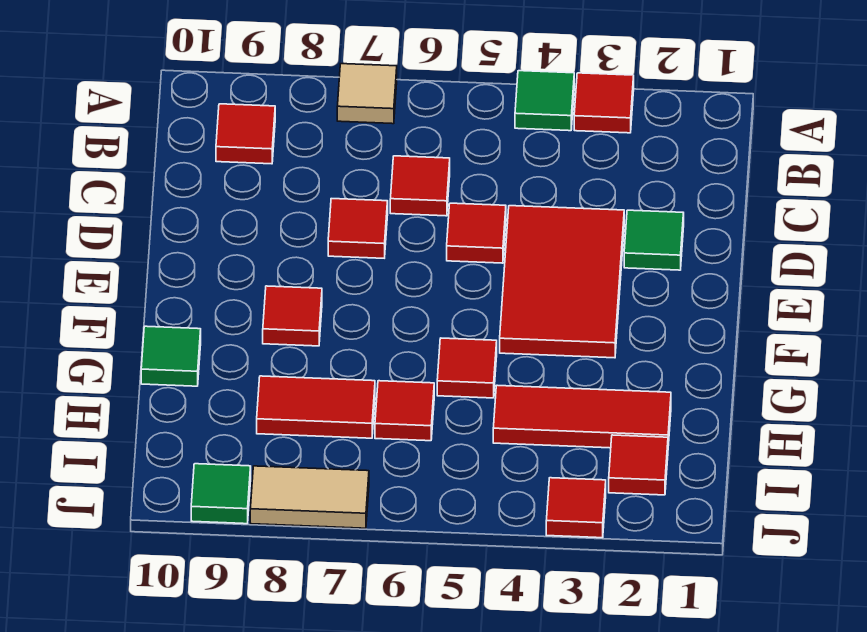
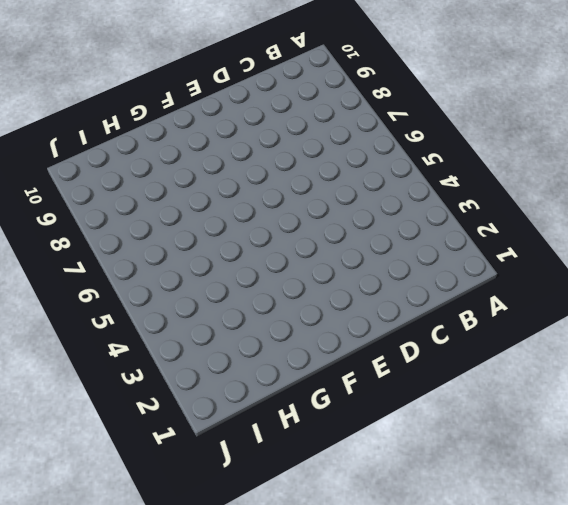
none -> red tile A3 level 1
none -> green tile A4 level 1
none -> tan tile A7 level 1

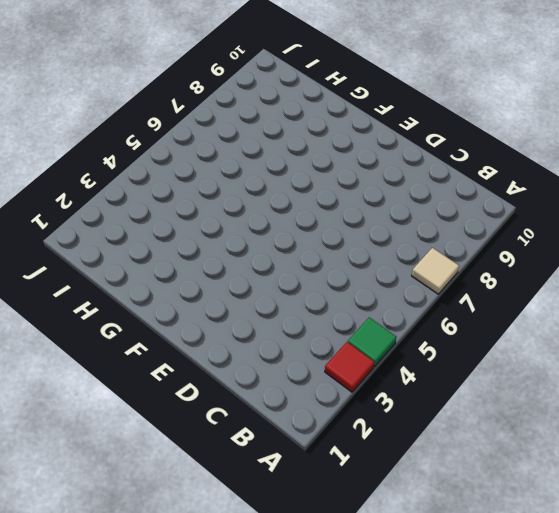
none -> red tile B9 level 1
none -> red tile C6 level 1
none -> green tile D2 level 1

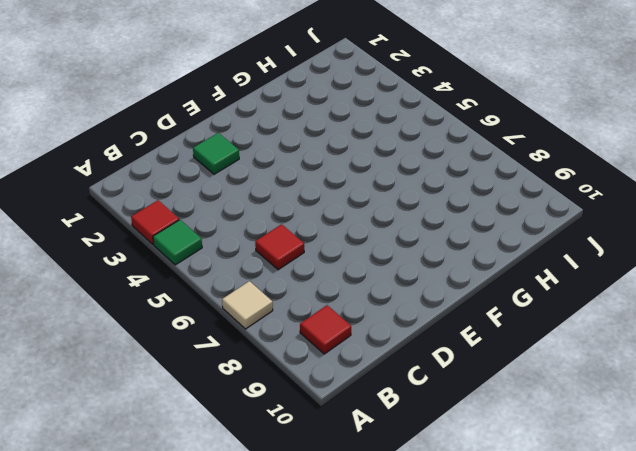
none -> red tile D3:F4 level 1
none -> red tile D5 level 1
none -> red tile D7 level 1

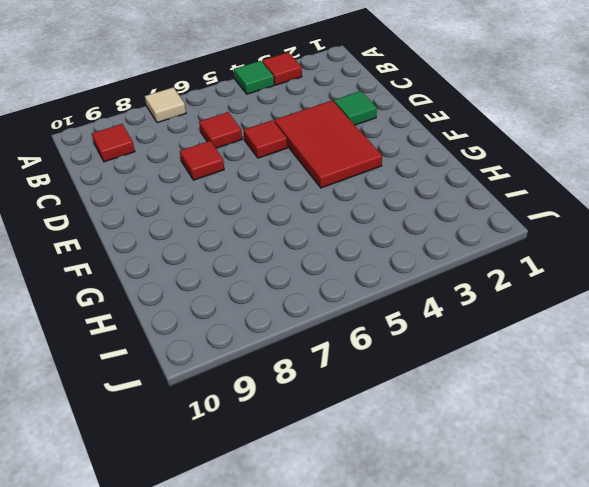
none -> red tile F8 level 1
none -> red tile G5 level 1
none -> green tile G10 level 1

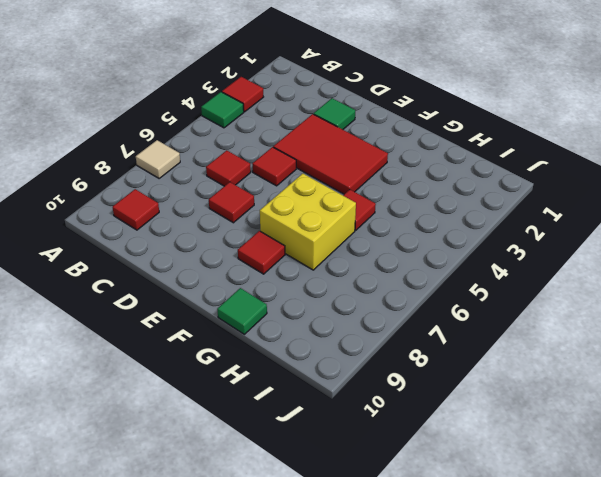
yellow brick F6:G7 level 1 -> none
none -> red tile H2:H4 level 1
none -> red tile H6 level 1
none -> red tile H7:H8 level 1

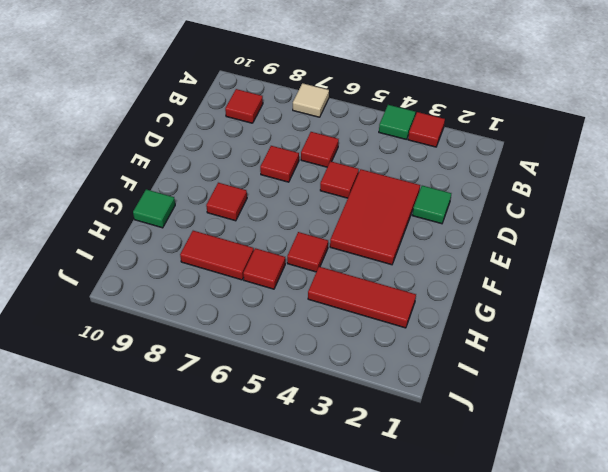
none -> red tile I2 level 1
none -> red tile J3 level 1
none -> tan tile J7:J8 level 1

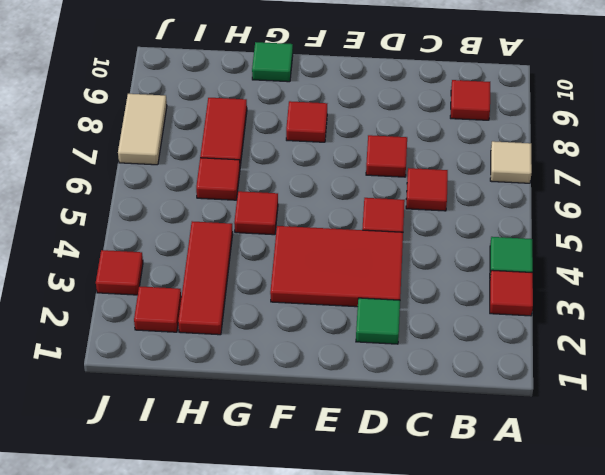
none -> green tile J9 level 1

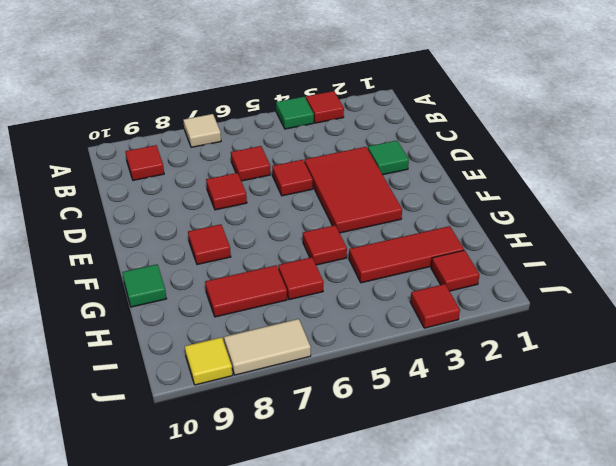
yellow tile J9 level 1 -> green tile J9 level 1

